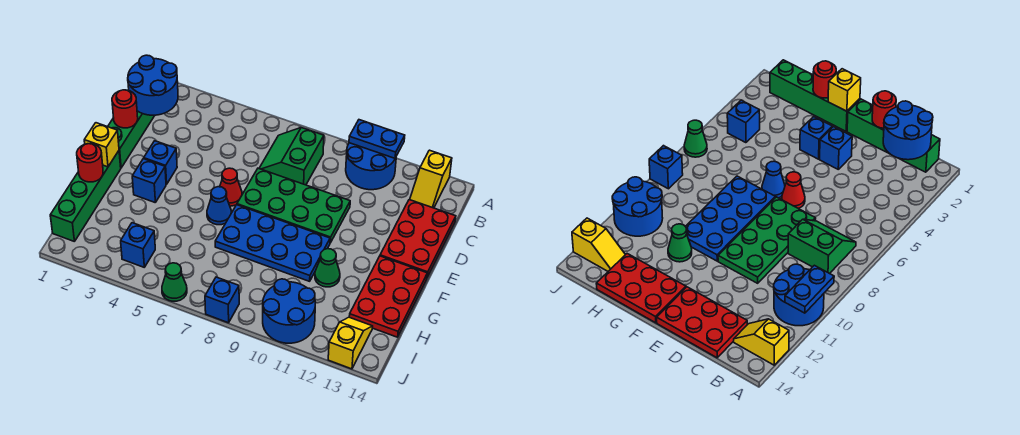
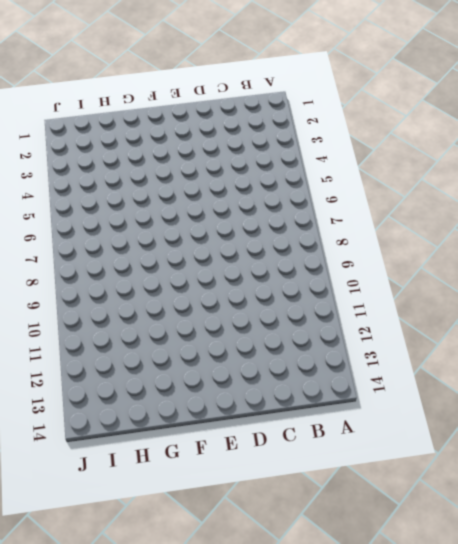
none -> blue round brick A10:B11 level 1
none -> yellow slope A13:B13 level 1 top A
none -> green brick B1:E1 level 1

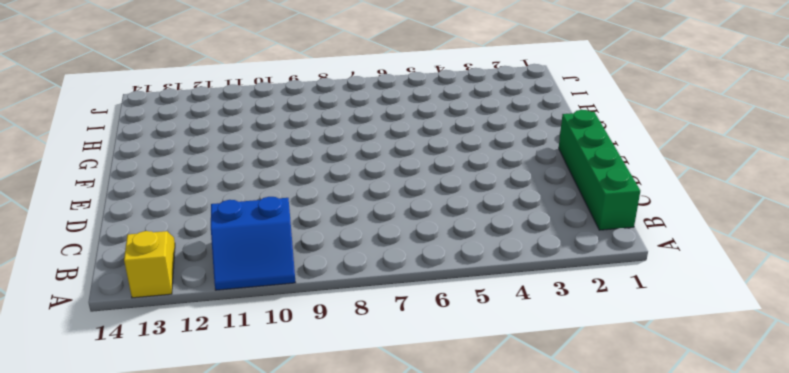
blue slope A10:B11 level 1 top B -> blue round brick A10:B11 level 1
none -> green slope B7:C8 level 1 top 8
none -> red plate C13:E14 level 1
none -> green plate D7:E10 level 1

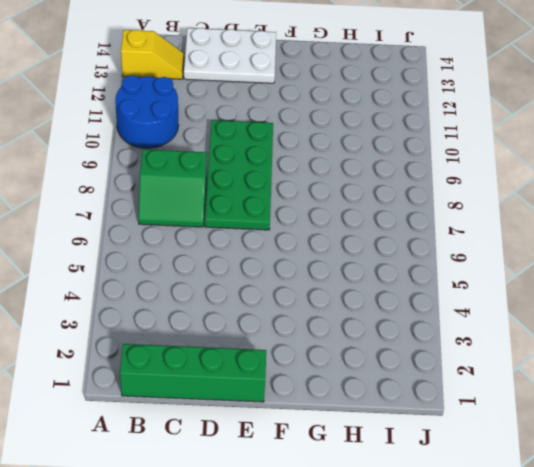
white plate C13:E14 level 1 -> red plate C13:E14 level 1
none -> blue brick E3 level 1
none -> red cone E6 level 1
none -> green brick F1:I1 level 1

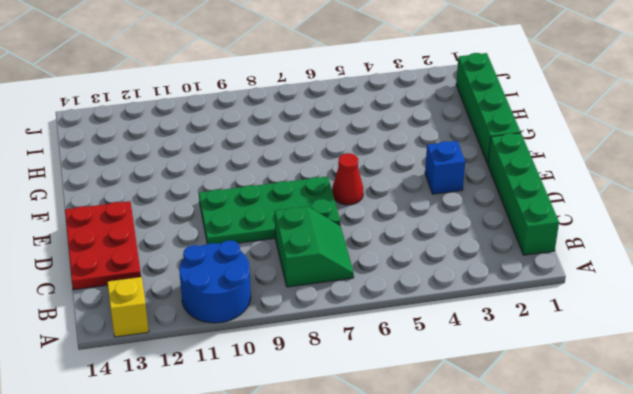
none -> blue brick F3 level 1
none -> blue cone F6 level 1
none -> blue plate F7:G10 level 1

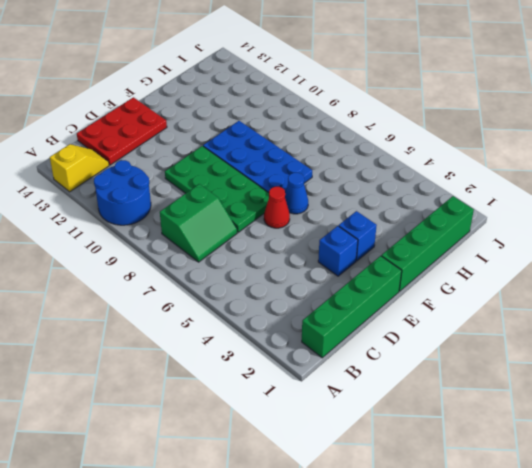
none -> red plate F13:H14 level 1
none -> green cone G11 level 1
none -> blue brick I4 level 1

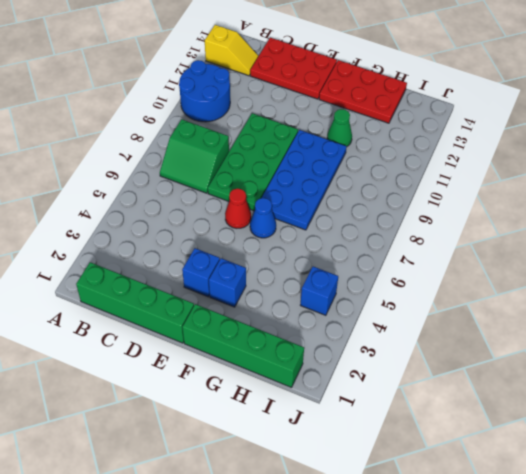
none -> blue round brick I10:J11 level 1
none -> yellow slope I13:J13 level 1 top J
none -> green cone J6 level 1

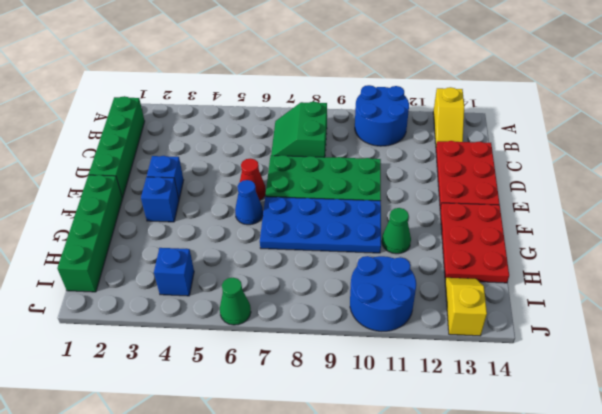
none -> blue brick J8 level 1
none -> blue plate A10:A11 level 2
none -> blue round brick B1:C2 level 2

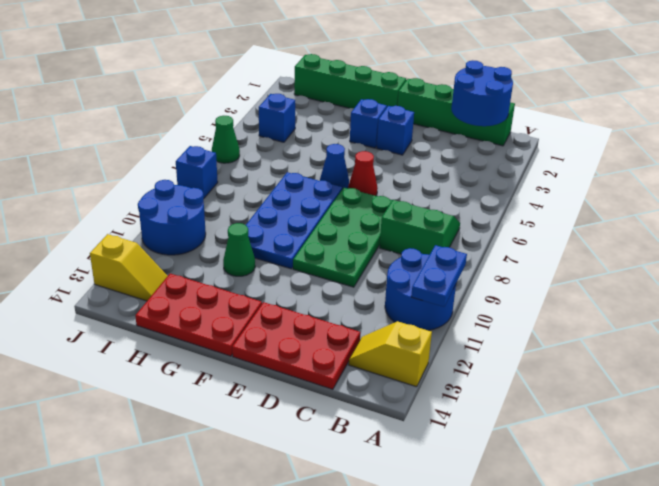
none -> red round brick D1 level 2
none -> yellow brick F1 level 2
none -> red round brick G1 level 2

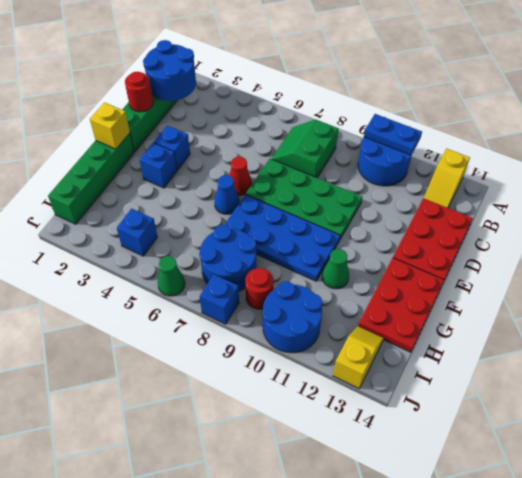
blue round brick H7:I8 level 1 -> none
red round brick I9 level 1 -> red round brick G1 level 2

